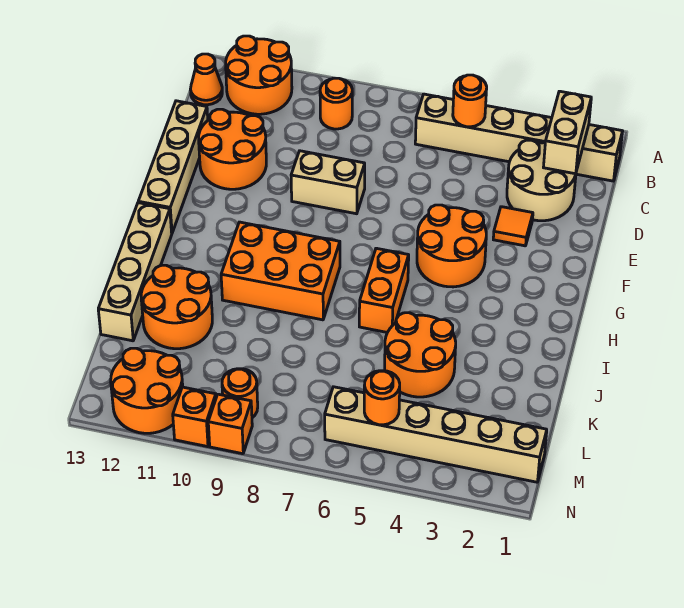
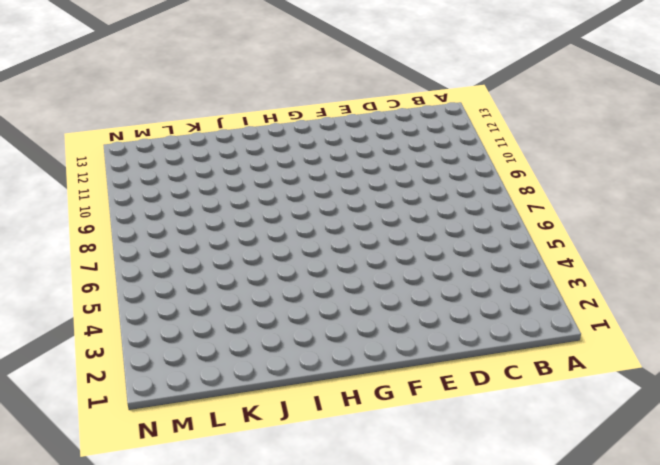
none -> orange round brick A11:B12 level 1
none -> tan brick B1:B6 level 1
none -> orange round brick B9 level 1

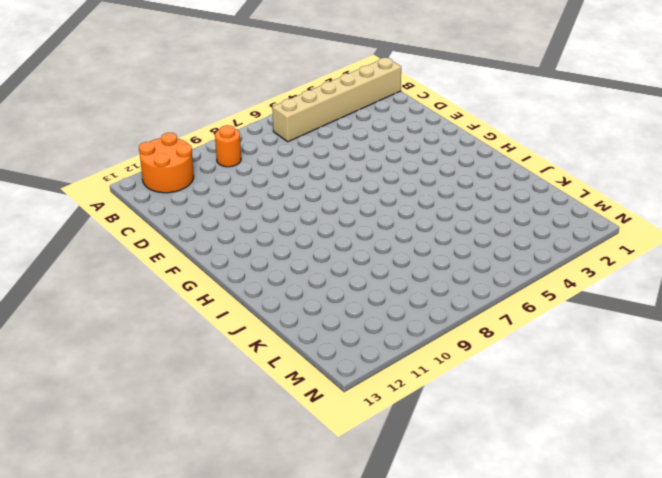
none -> orange cone B13 level 1
none -> tan round brick C2:D3 level 1
none -> orange round brick D11:E12 level 1

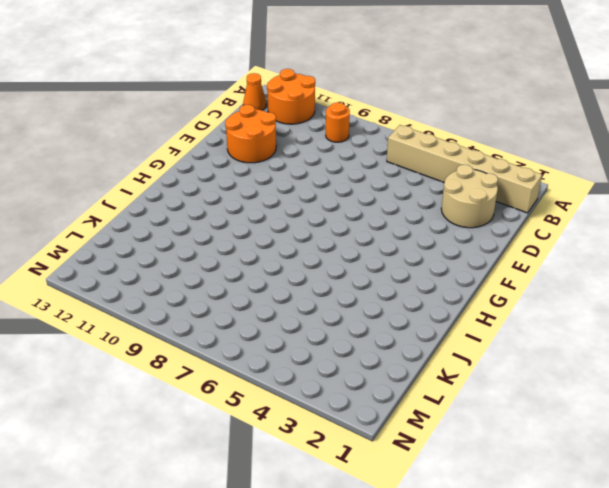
none -> tan brick D13:G13 level 1
none -> orange tile E3 level 1
none -> tan brick E8:E9 level 1

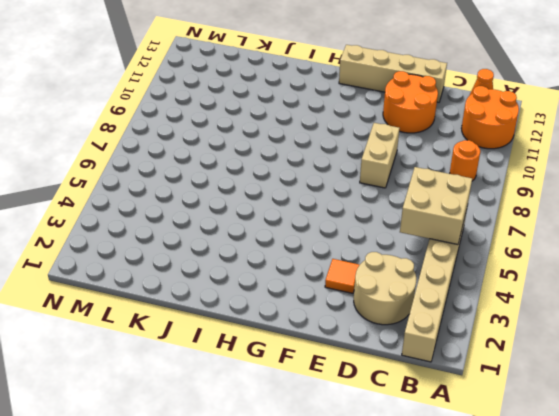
tan brick B5:C6 level 2 -> orange round brick B5 level 2
none -> orange round brick F4:G5 level 1
none -> orange brick H6:I6 level 1
none -> orange brick H8:I10 level 1

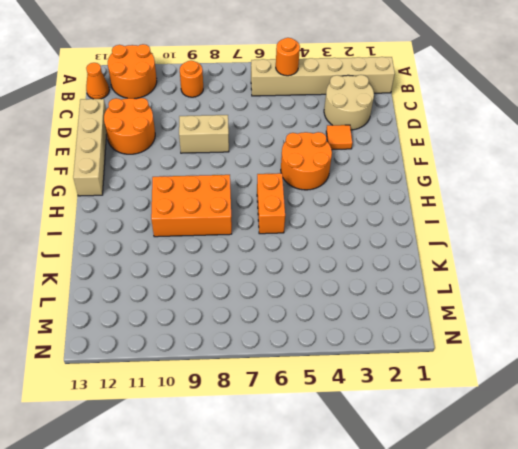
none -> tan brick H13:K13 level 1
none -> orange round brick J4:K5 level 1
none -> orange round brick J11:K12 level 1

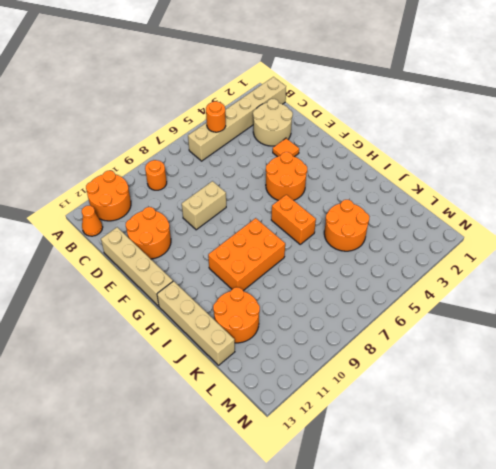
none -> tan brick M1:M6 level 1
none -> orange round brick M9 level 1
none -> orange round brick M11:N12 level 1

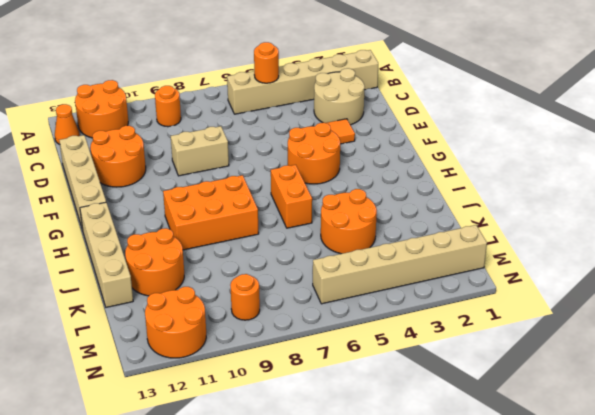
none -> orange brick N9 level 1
none -> orange brick N10 level 1
none -> tan brick B2:C2 level 2

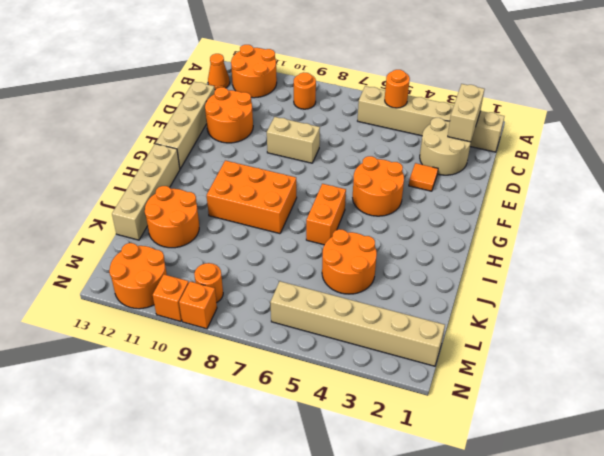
none -> orange round brick M5 level 2

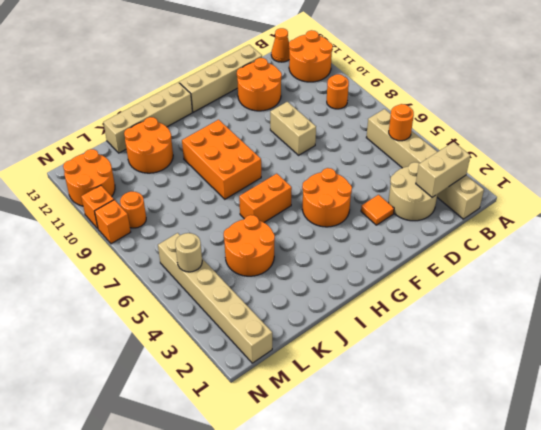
tan round brick M5 level 2 -> orange round brick M5 level 2

